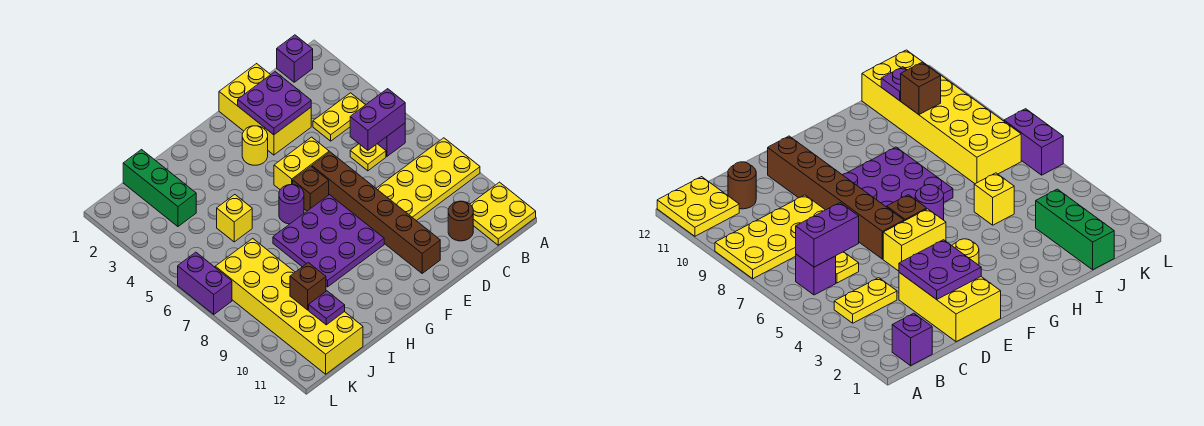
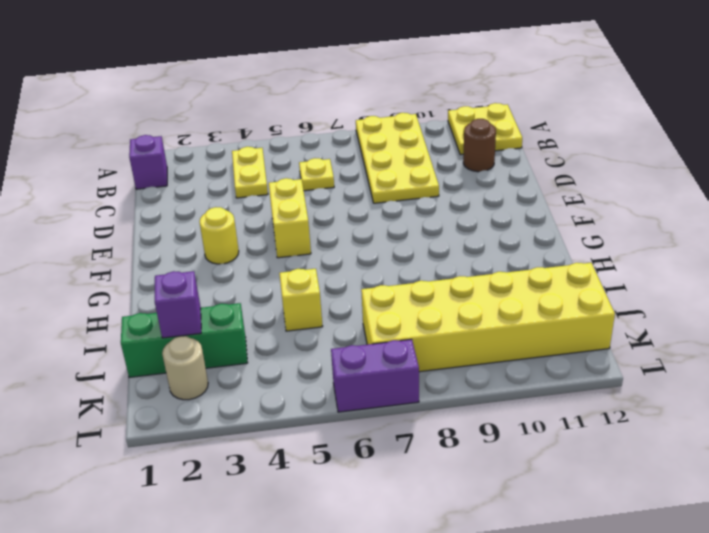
purple brick J2 level 2 -> purple brick B6 level 1
tan round brick K2 level 1 -> none
none -> yellow brick D1:E3 level 1
none -> brown brick E6:E11 level 1
none -> brown brick F6 level 1

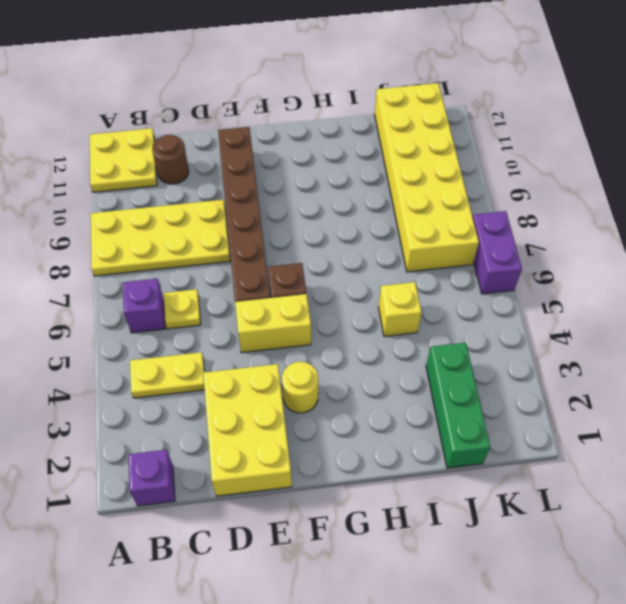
none -> purple plate F7:H9 level 1
none -> purple round brick G6 level 1
none -> purple brick B6:C6 level 2

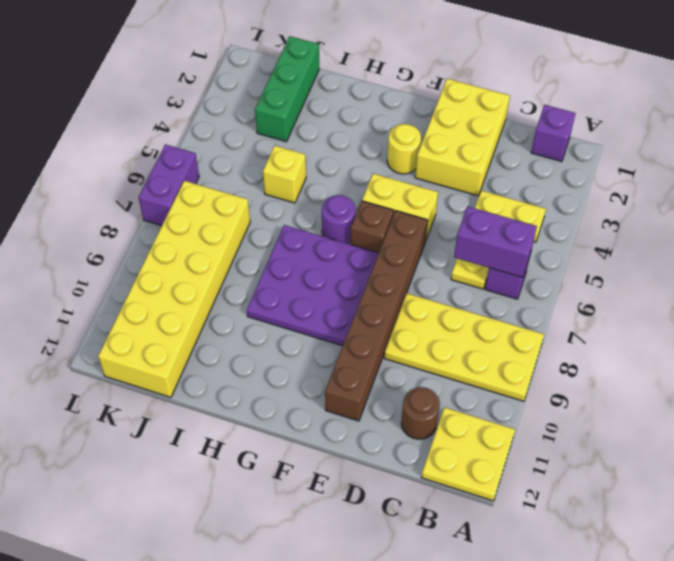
none -> purple plate D2:E3 level 2
none -> brown brick J10 level 2
none -> purple plate J11 level 2

